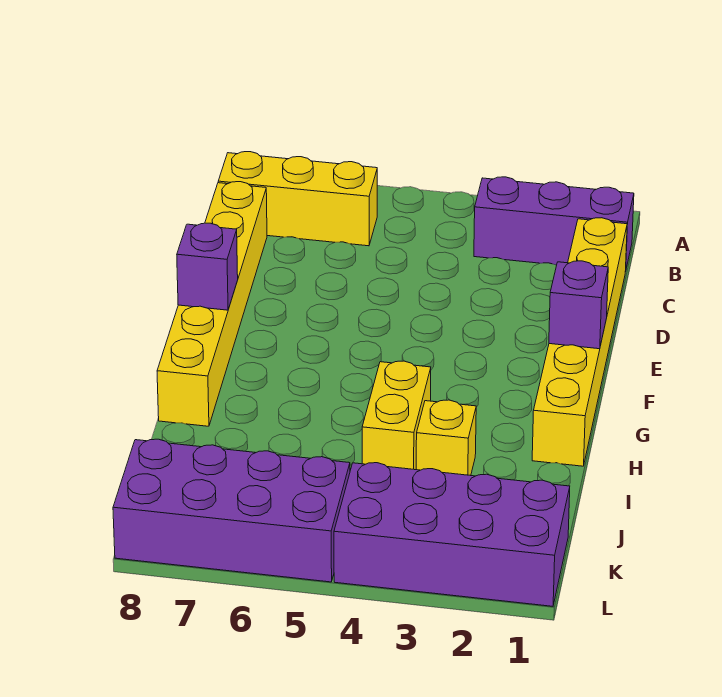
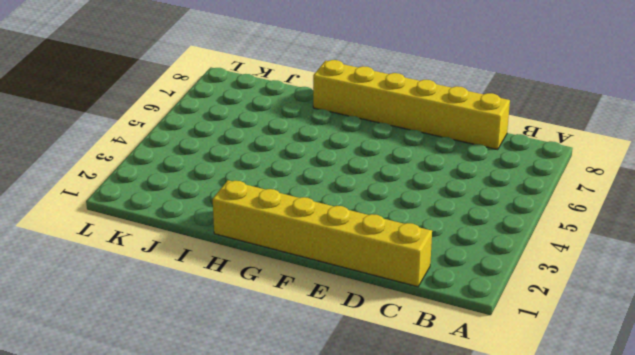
none -> purple brick B1:B3 level 1
none -> yellow brick B6:B8 level 1

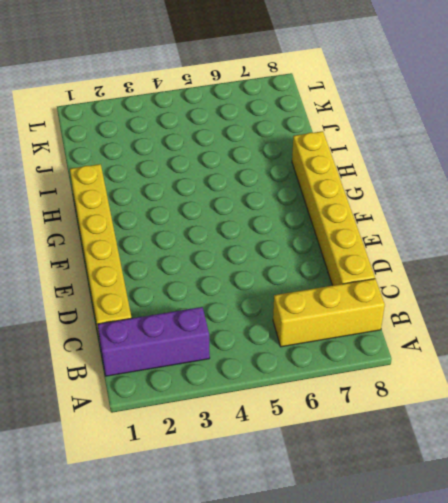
none -> yellow brick H4:I4 level 1
none -> yellow brick I3 level 1

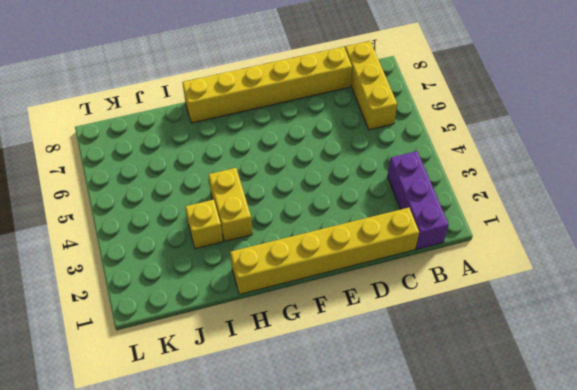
yellow brick H3:H4 level 1 -> yellow brick H4:I4 level 1
none -> purple brick K1:L4 level 1
none -> purple brick K5:L8 level 1

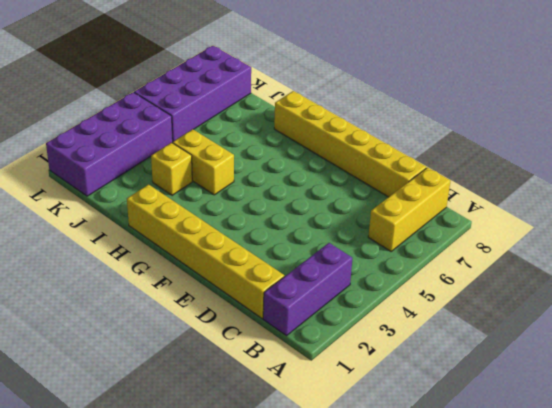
none -> purple brick F1 level 2
none -> purple brick F8 level 2

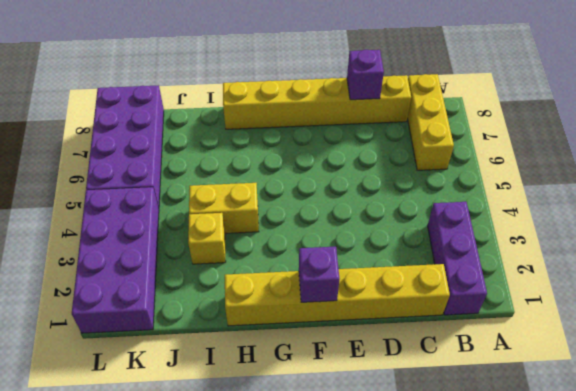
purple brick D8 level 2 -> purple brick F8 level 2

